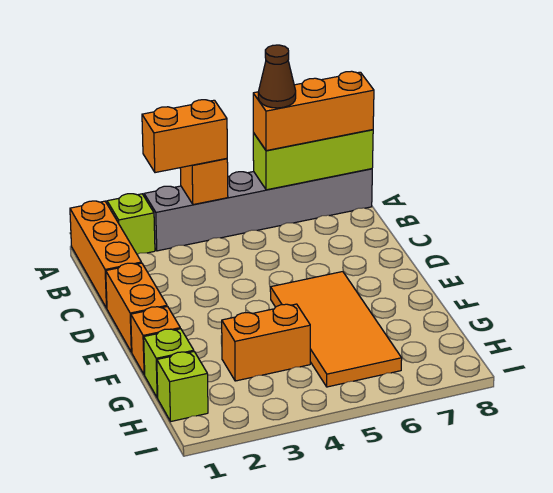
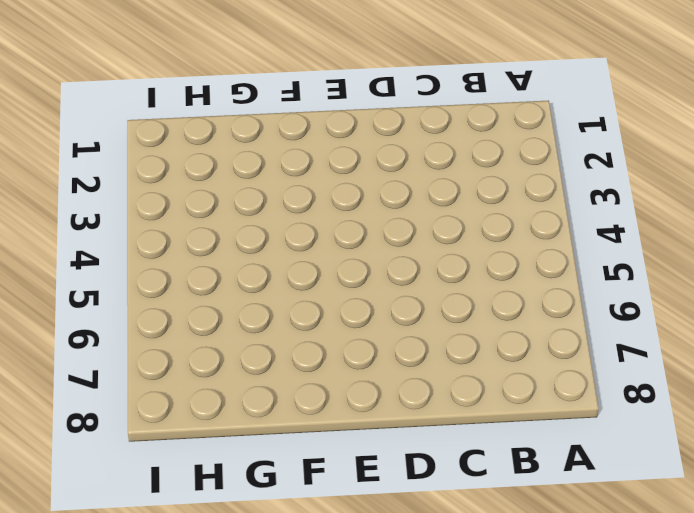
none -> orange brick A1:C1 level 1
none -> lime brick A2 level 1
none -> grey brick A3:A8 level 1

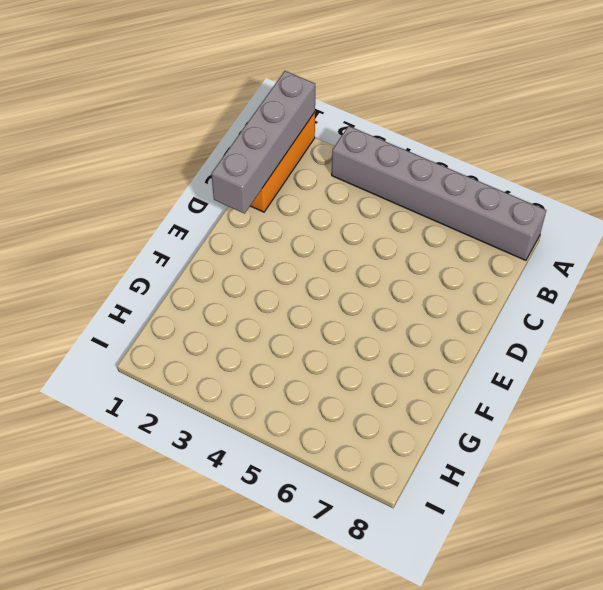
grey brick A1:D1 level 2 -> none
none -> lime brick A2 level 1
none -> orange brick D1:E1 level 1
none -> orange tile E5:H6 level 1

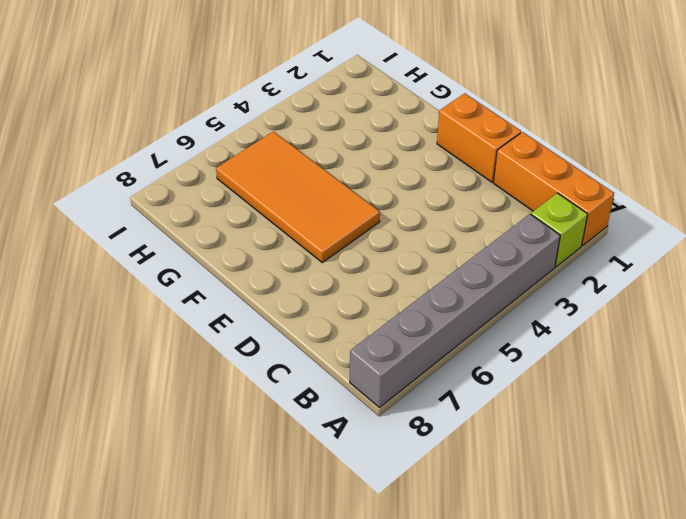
none -> orange brick F1 level 1
none -> lime brick G1 level 1
none -> orange brick G3:G4 level 1

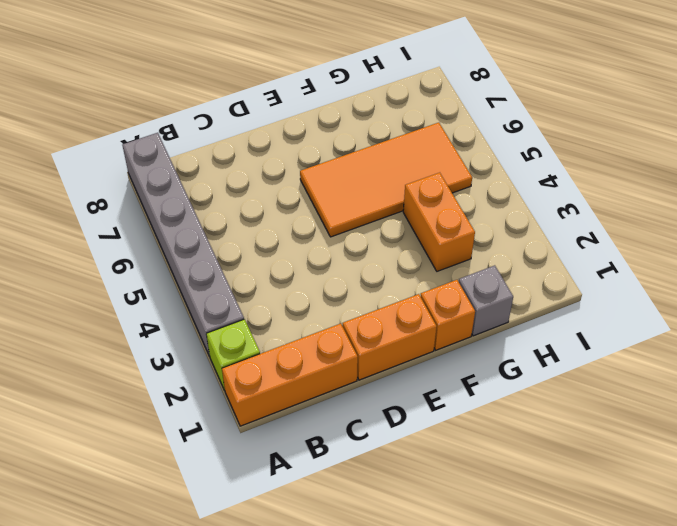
grey brick G1 level 1 -> lime brick G1 level 1
none -> lime brick H1 level 1
none -> orange brick A4 level 2
none -> lime brick A6:A8 level 2

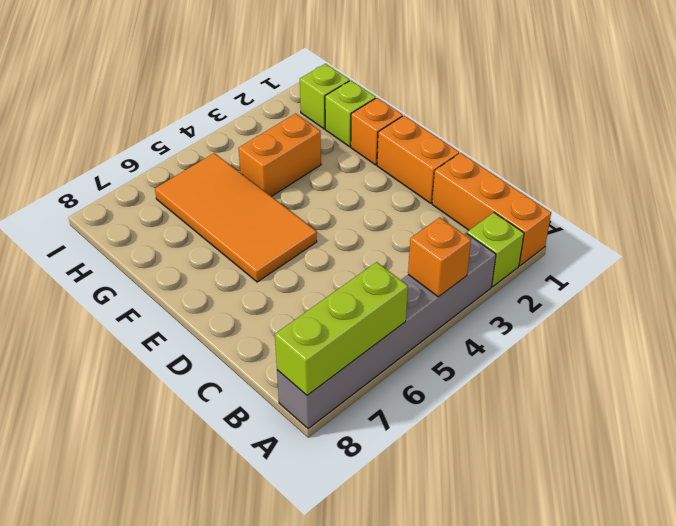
none -> orange brick A3:A4 level 3
none -> orange brick A6:A8 level 3
none -> brown cone A6 level 4

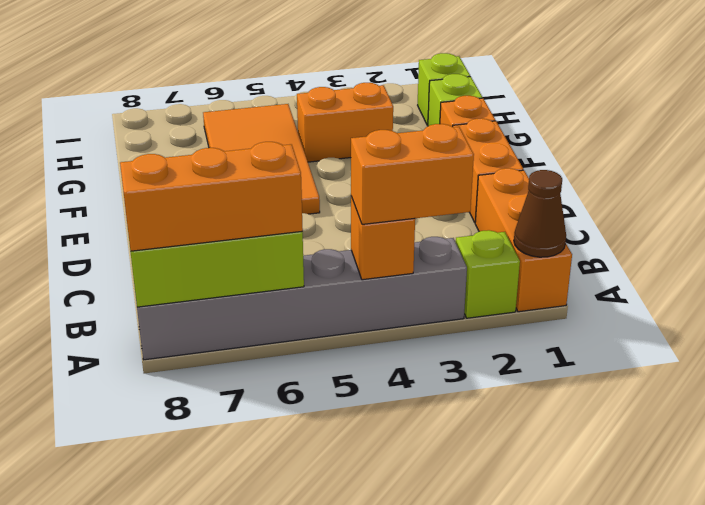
brown cone A1 level 2 -> brown cone A6 level 4

